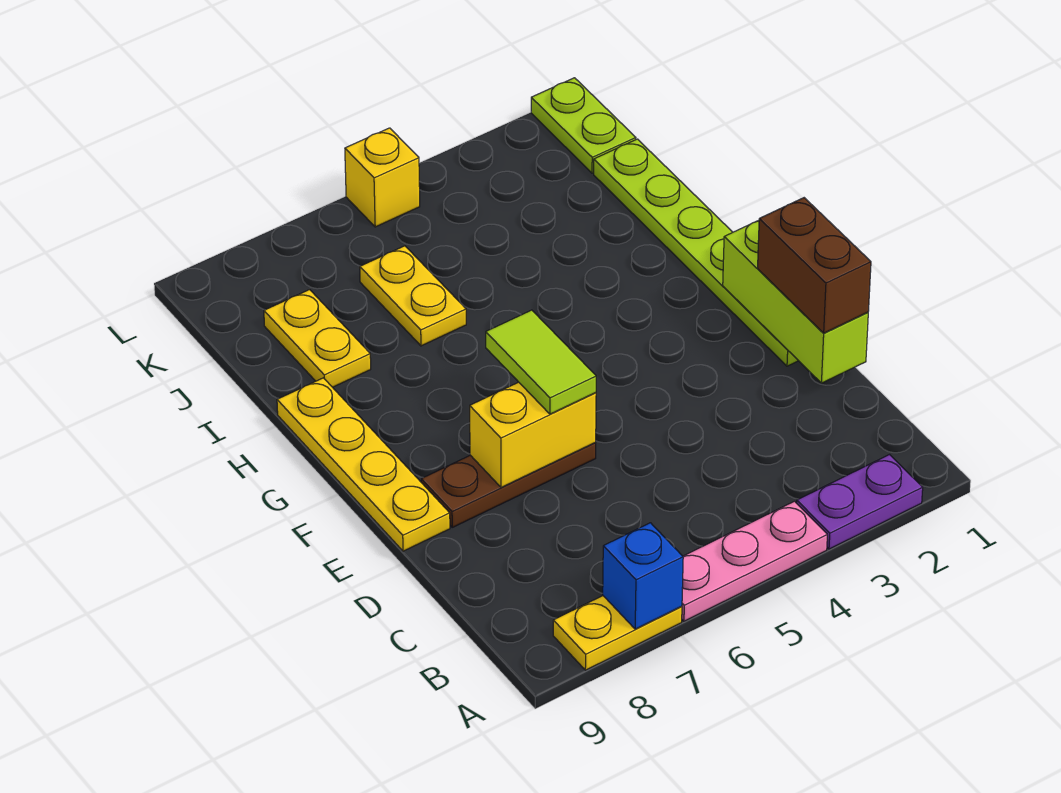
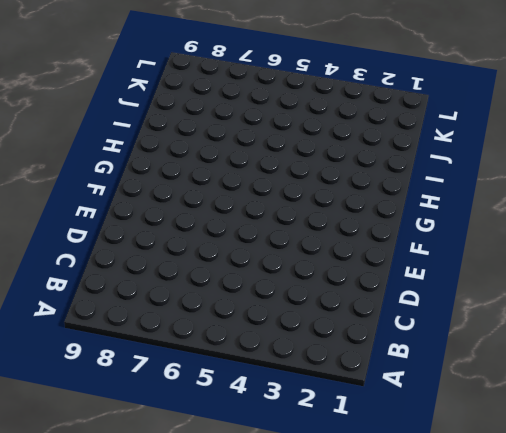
none -> purple plate A2:A3 level 1
none -> pink plate A4:A6 level 1
none -> yellow plate A7:A8 level 1

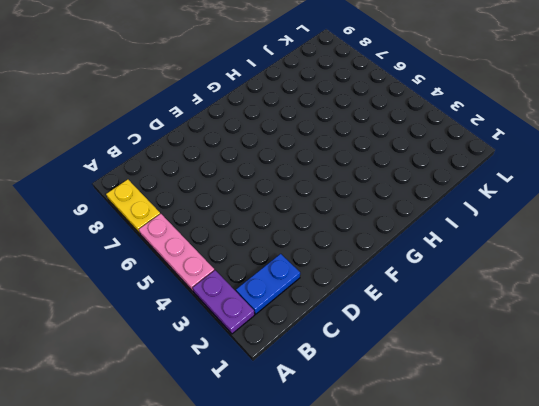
blue plate B2:C2 level 1 -> none
none -> lime plate E1:J1 level 1
none -> brown plate E6:E8 level 1
none -> yellow plate E9:H9 level 1

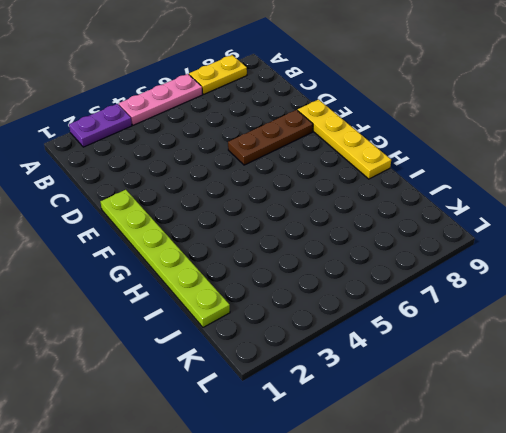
none -> yellow plate I6:J6 level 1
none -> yellow plate I8:J8 level 1
none -> lime plate K1:L1 level 1

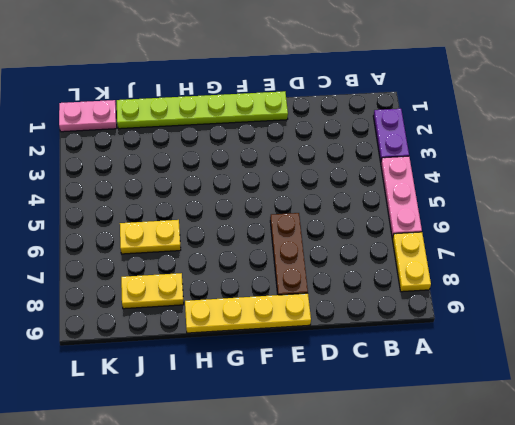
pink plate K1:L1 level 1 -> lime plate K1:L1 level 1
none -> yellow brick L5 level 1
none -> blue brick A7 level 2
none -> lime brick D1:F1 level 2

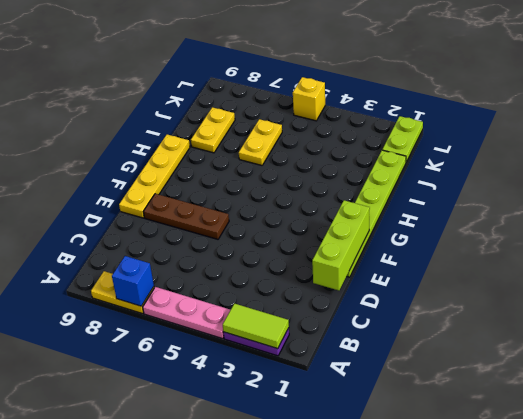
lime tile A2:A3 level 2 -> lime tile E6:F6 level 3
none -> yellow brick E6:E7 level 2
none -> brown brick D1:E1 level 3

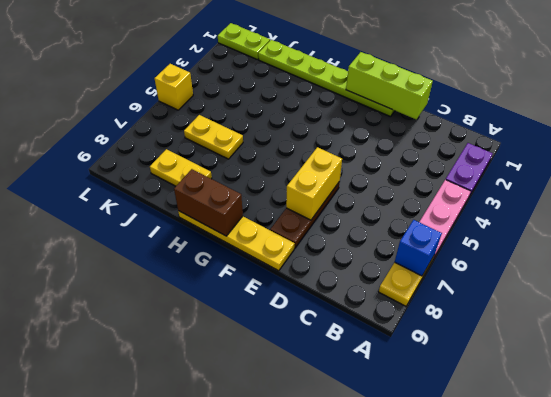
brown brick G9:H9 level 2 -> brown brick D1:E1 level 3
none -> lime tile E6:F6 level 3

